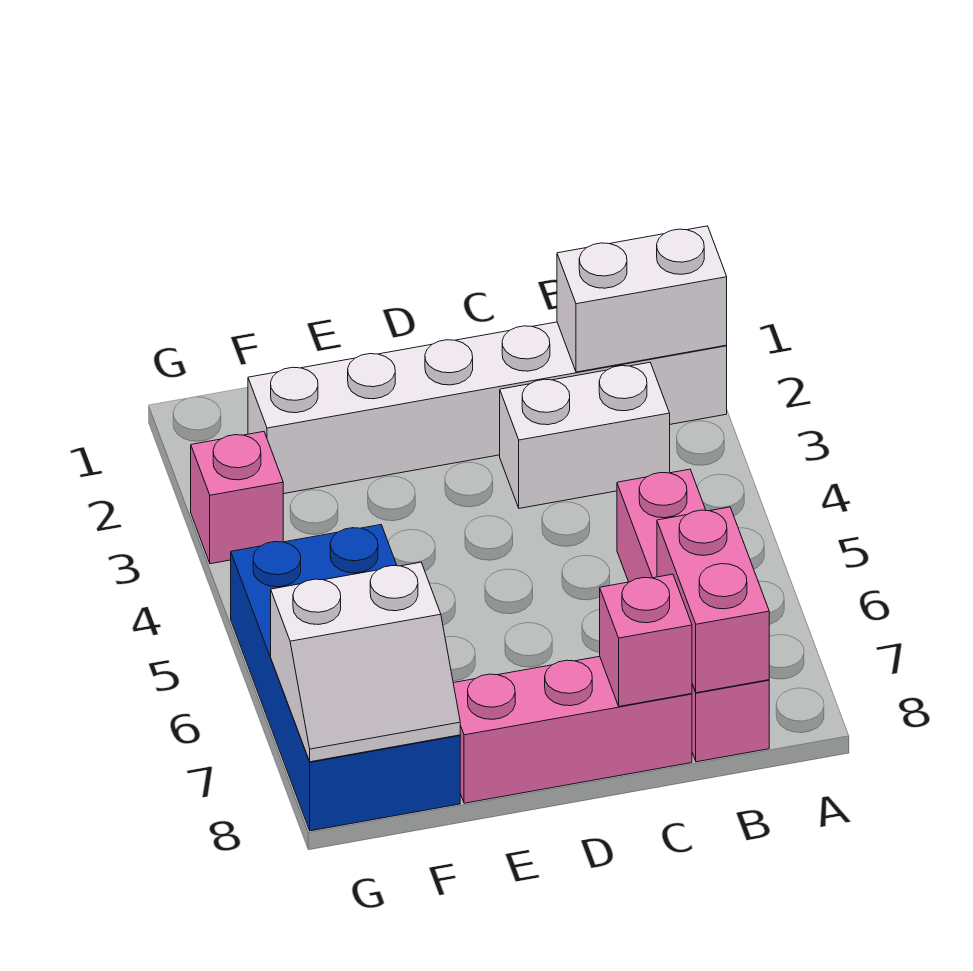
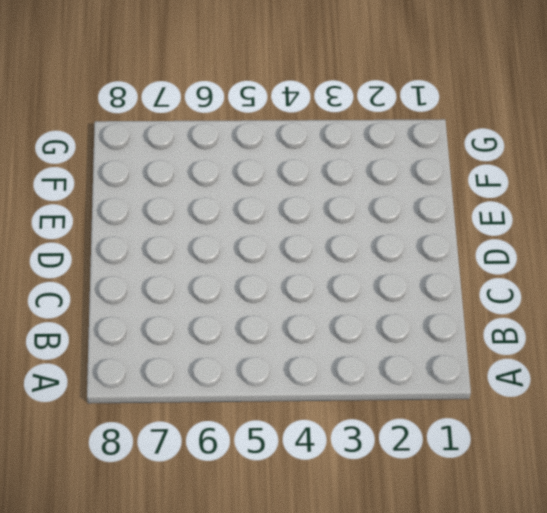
none -> white brick A2:F2 level 1
none -> white brick B3:C3 level 1

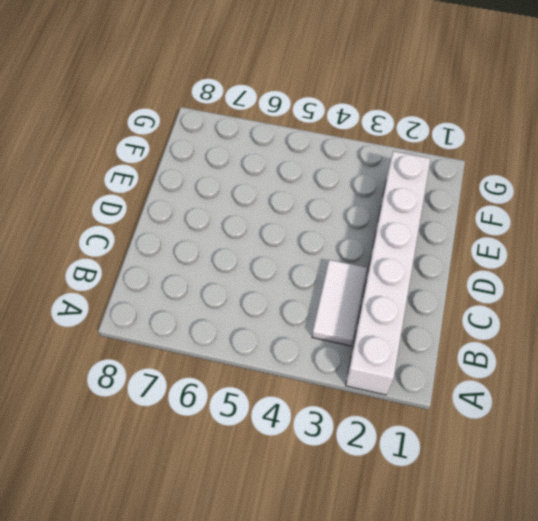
white tile B3:C3 level 1 -> white brick B3:C3 level 1
none -> pink brick B5:B8 level 1
none -> pink brick C8:E8 level 1

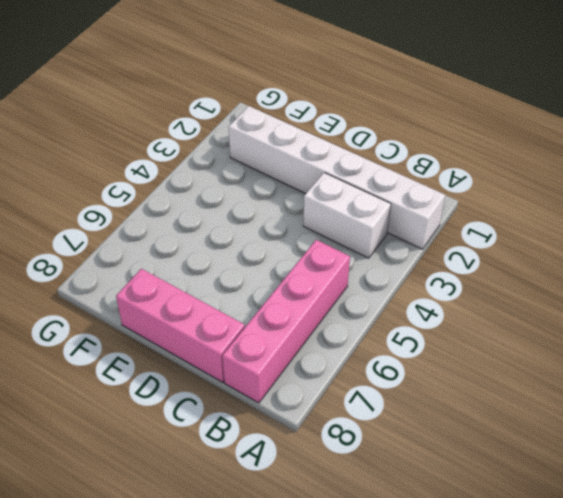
none -> blue brick F5:G8 level 1
none -> pink brick G3 level 1

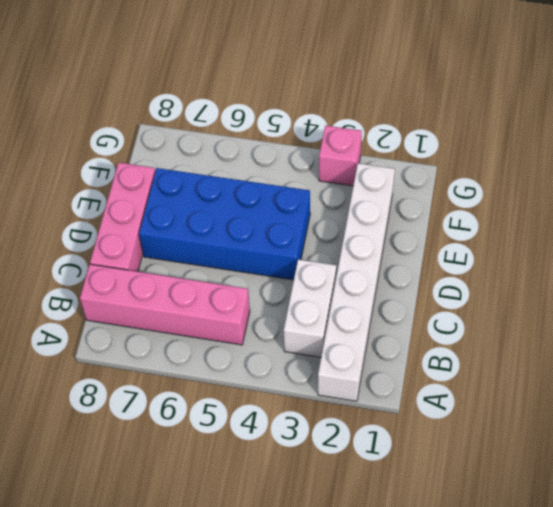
blue brick D4:E7 level 1 -> blue brick F5:G8 level 1
none -> white brick A2:B2 level 2
none -> pink brick B7:B8 level 2

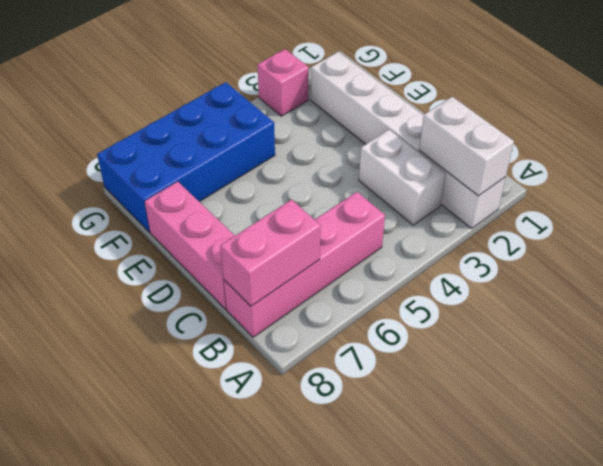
none -> pink brick C8 level 2
none -> white slope F7:G8 level 2 top 7

